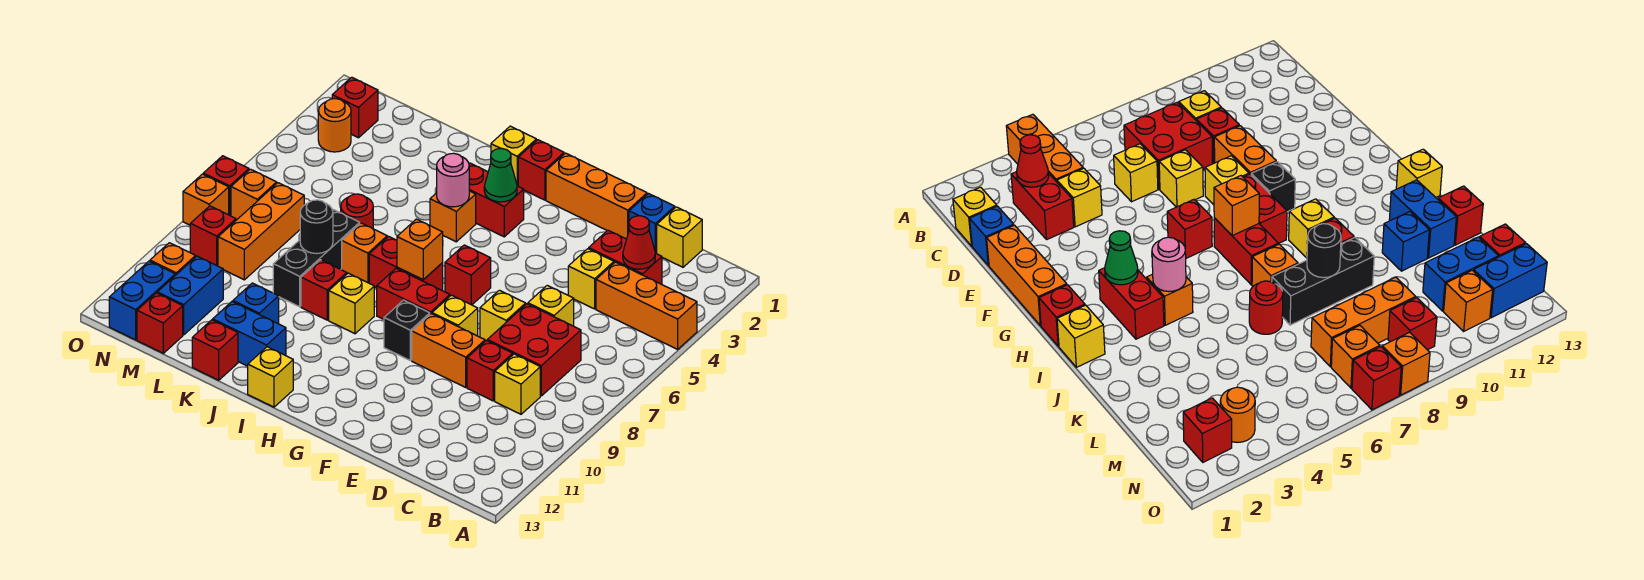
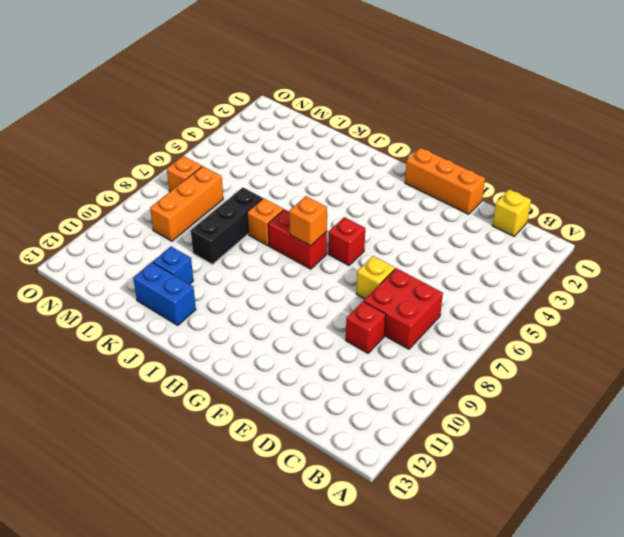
none -> orange brick A4:C4 level 1
none -> red brick C3:D3 level 1
none -> yellow brick C9 level 1
none -> blue brick D1 level 1

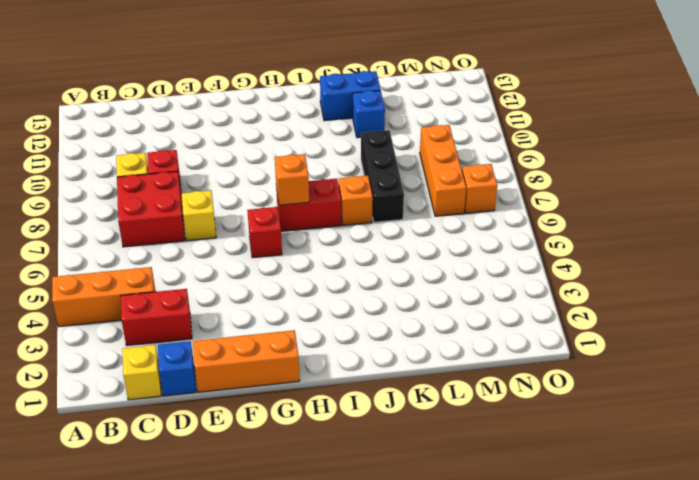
none -> yellow brick D4 level 1
none -> yellow brick D6 level 1
none -> orange brick E9:F9 level 1
none -> yellow brick F8 level 1

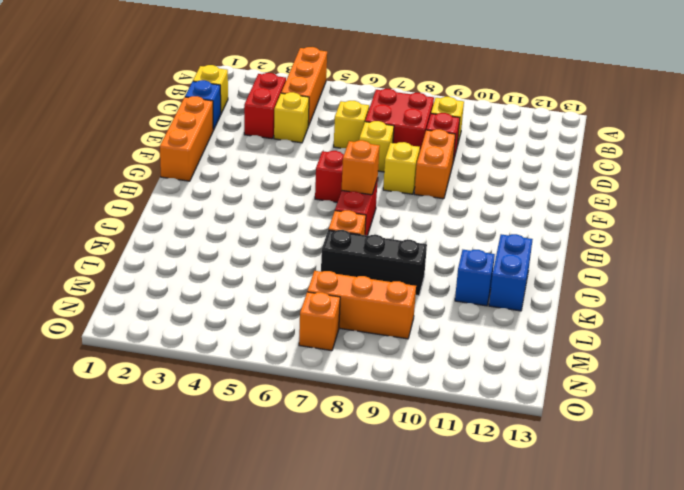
none -> red brick G8:H8 level 1
none -> black brick G9 level 1
none -> red brick H1 level 1
none -> red brick H3:I3 level 1

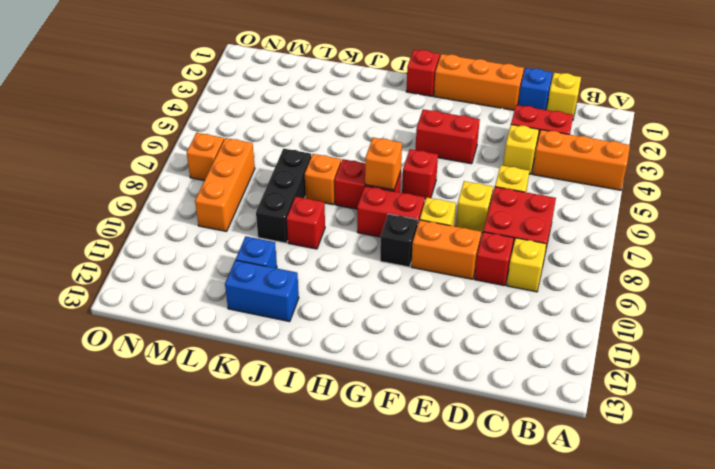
red brick F4:G4 level 1 -> red brick H3:I3 level 1
none -> yellow brick I1 level 1
none -> orange brick I4 level 1
none -> yellow brick I9 level 1
none -> yellow brick I13 level 1

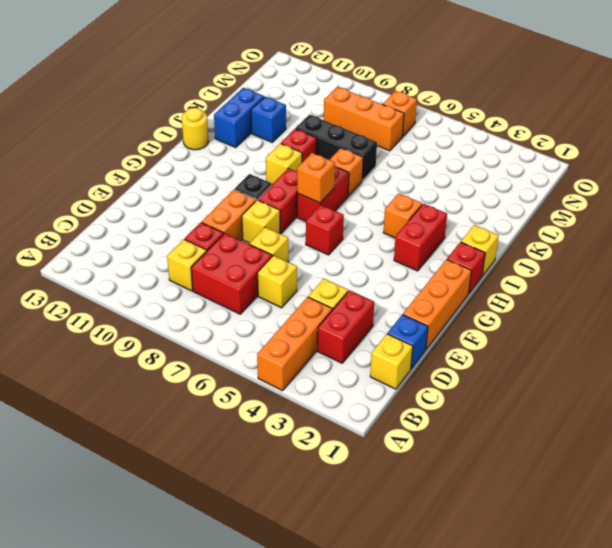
yellow round brick I13 level 1 -> yellow brick I13 level 1
none -> red round brick K6 level 1
none -> red brick K13 level 1
none -> blue brick M11:M12 level 1
none -> red brick M13 level 1

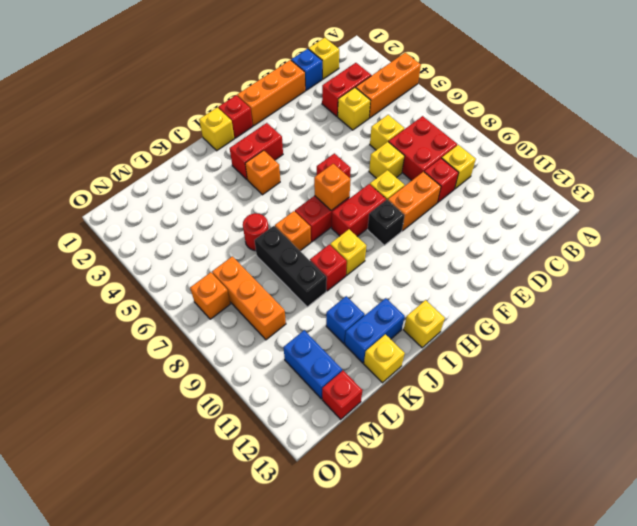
yellow brick K13 level 1 -> red brick K13 level 1
none -> red brick N2 level 1
none -> orange round brick N3 level 1
none -> red brick N9 level 1
none -> orange brick N11 level 1

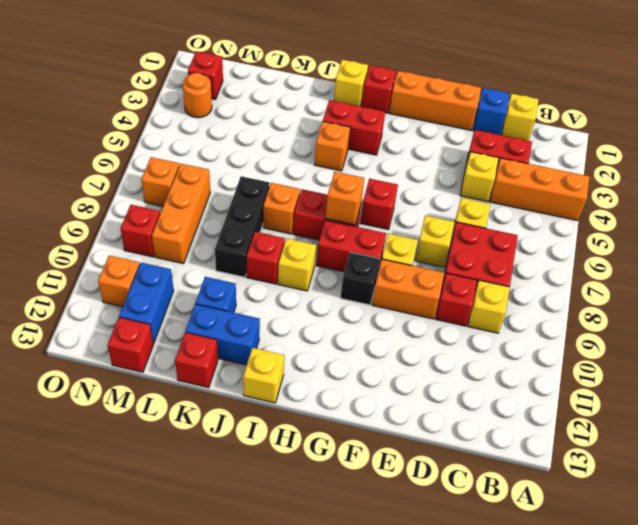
none -> red round brick K6 level 1
none -> blue brick N12:N13 level 1
none -> red brick O7 level 1
none -> orange brick O8 level 1

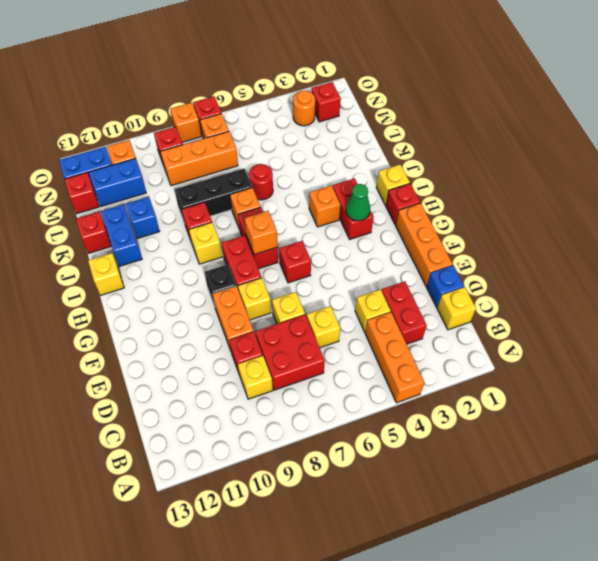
none -> red cone C3 level 2
none -> pink round brick I4 level 2
none -> black round brick K8 level 2

